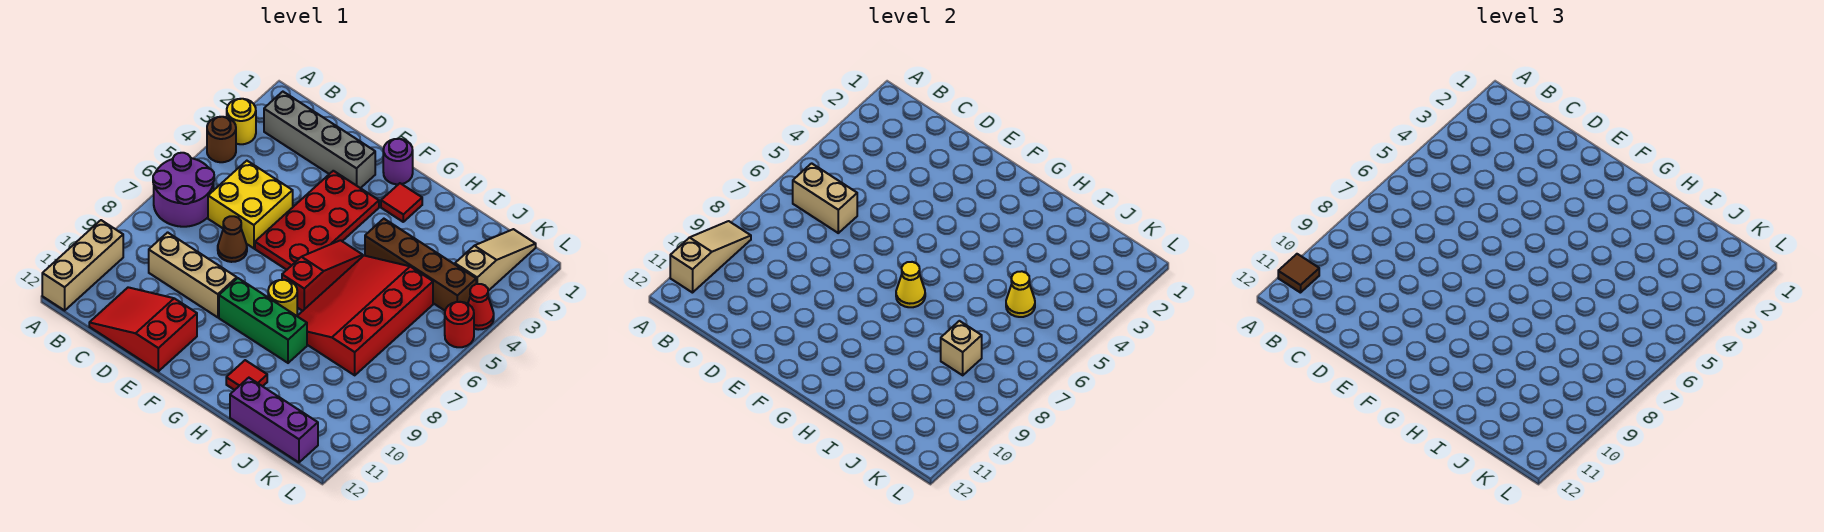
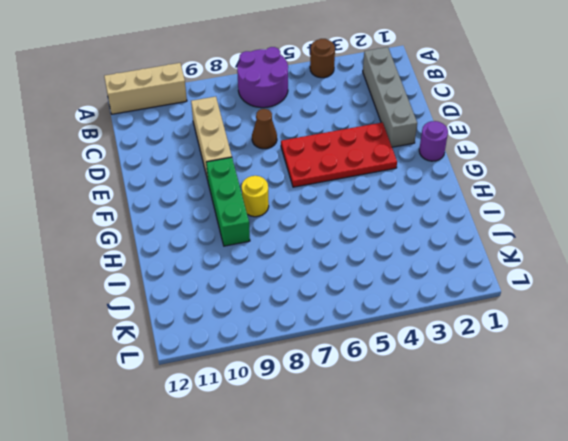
none -> yellow round brick A3 level 1
none -> yellow brick C5:D6 level 1
none -> red slope C11:E12 level 1 top E

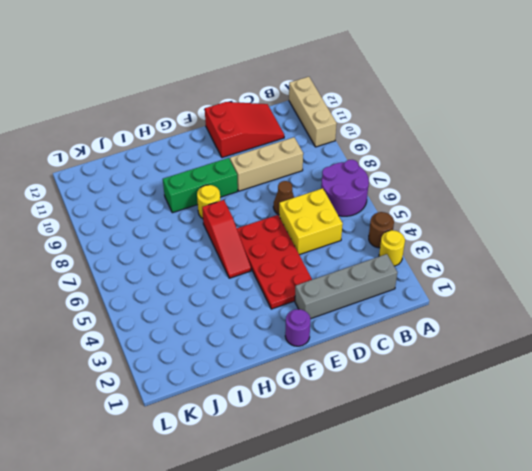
none -> red tile G2 level 1
none -> brown brick H4:K4 level 1
none -> red slope H5:J8 level 1 top J

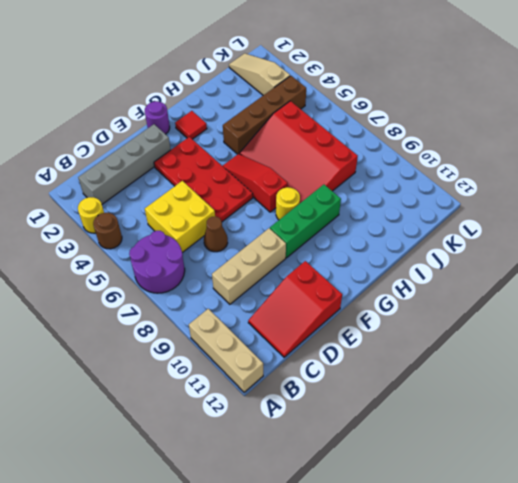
none -> red tile H11 level 1
none -> purple brick I12:K12 level 1
none -> red cone L4 level 1

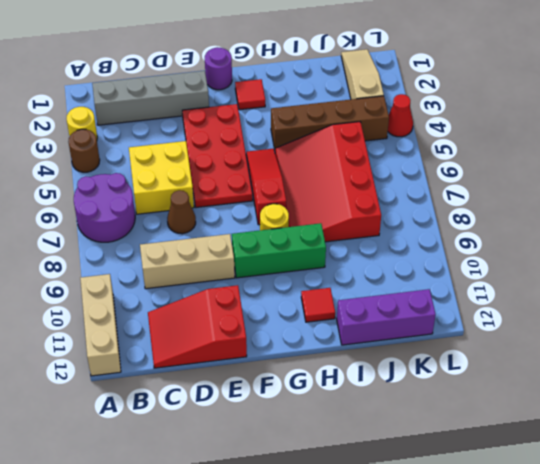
none -> red round brick L5 level 1
none -> tan slope A9:A11 level 2 top 11
none -> tan brick B6:C6 level 2

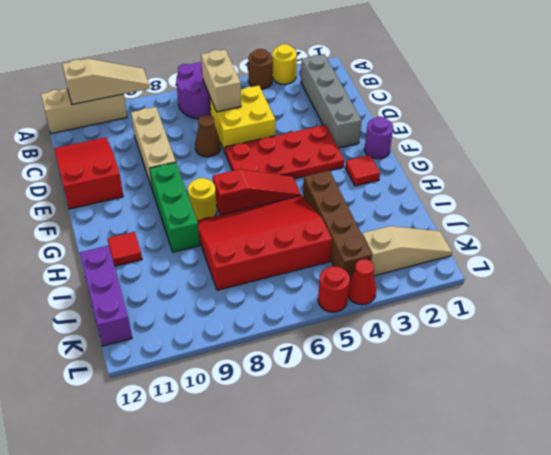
none -> yellow cone G7 level 2
none -> yellow cone J5 level 2
none -> tan brick J8 level 2

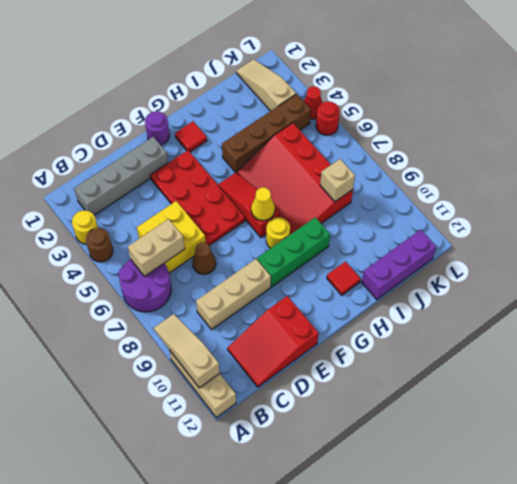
none -> yellow cone J5 level 2
none -> brown tile A11 level 3

